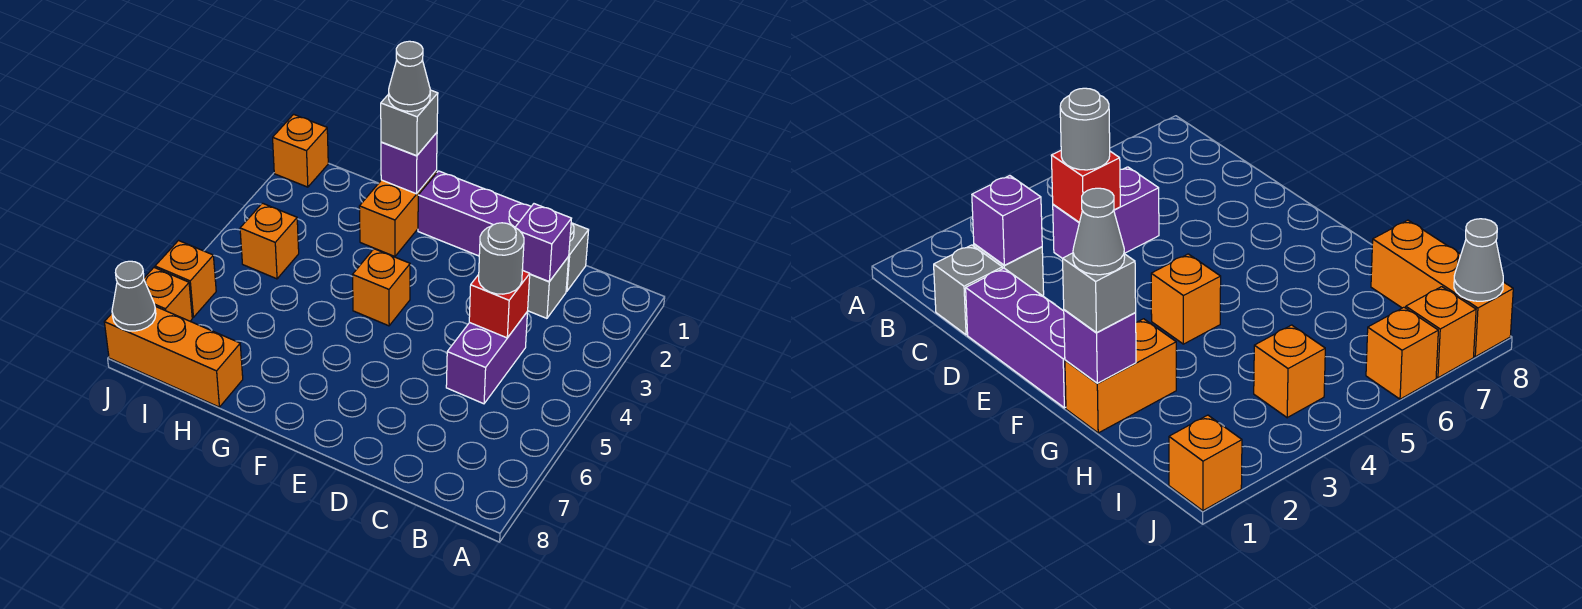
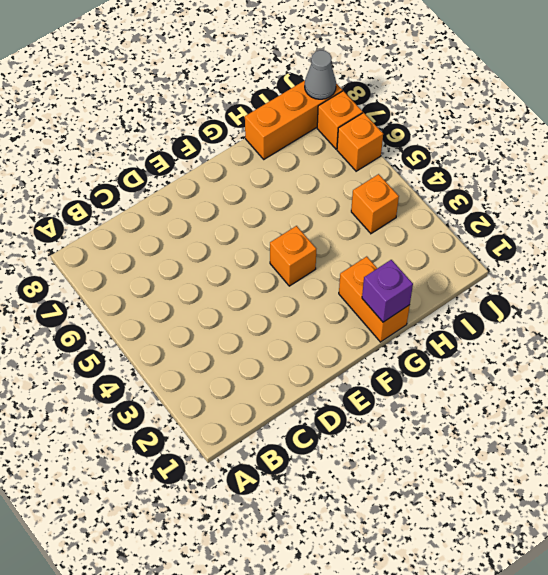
none -> grey brick C1 level 1
none -> grey brick C2 level 1
none -> purple brick C4:C5 level 1

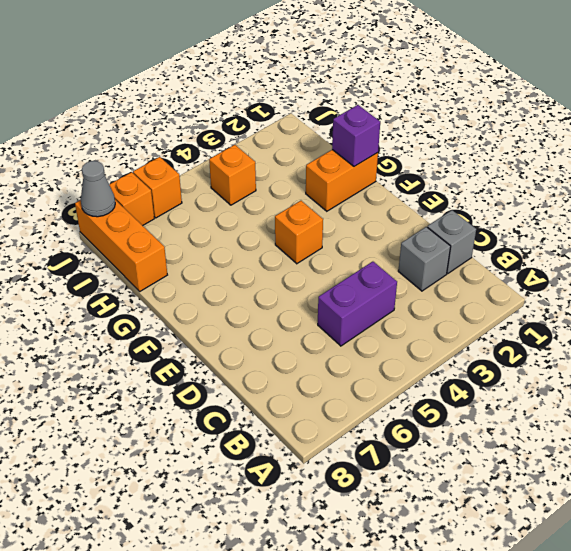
none -> purple brick D1:F1 level 1
none -> orange brick J1 level 1
none -> purple brick C2 level 2

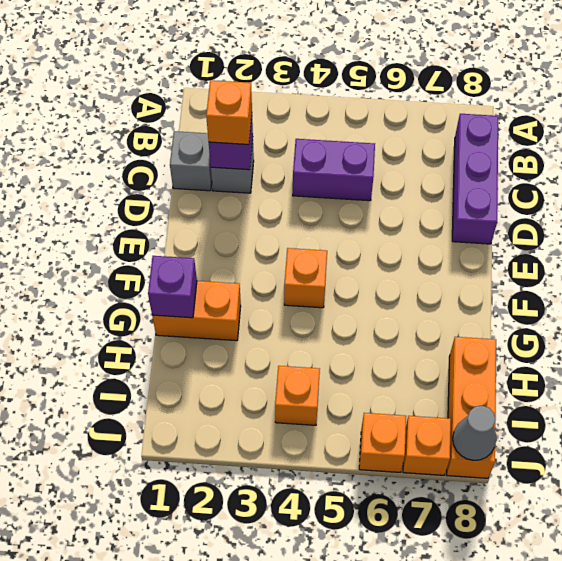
purple brick B8:D8 level 1 -> purple brick D1:F1 level 1
orange brick C2 level 3 -> orange brick J1 level 1
none -> red brick C4 level 2
none -> grey round brick C4 level 3
none -> grey brick G1 level 3

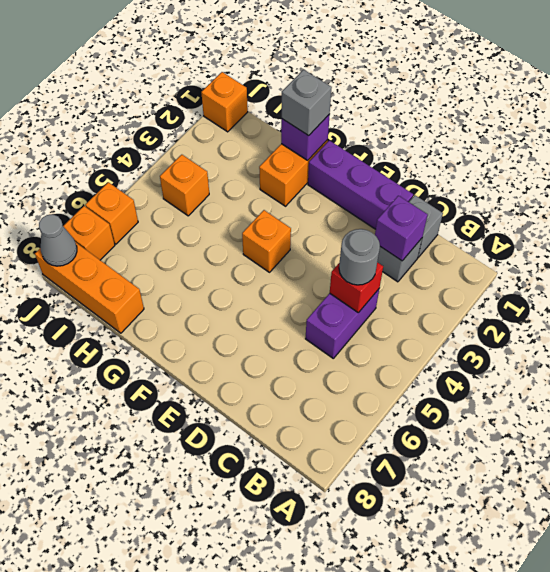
none -> grey cone G1 level 4

